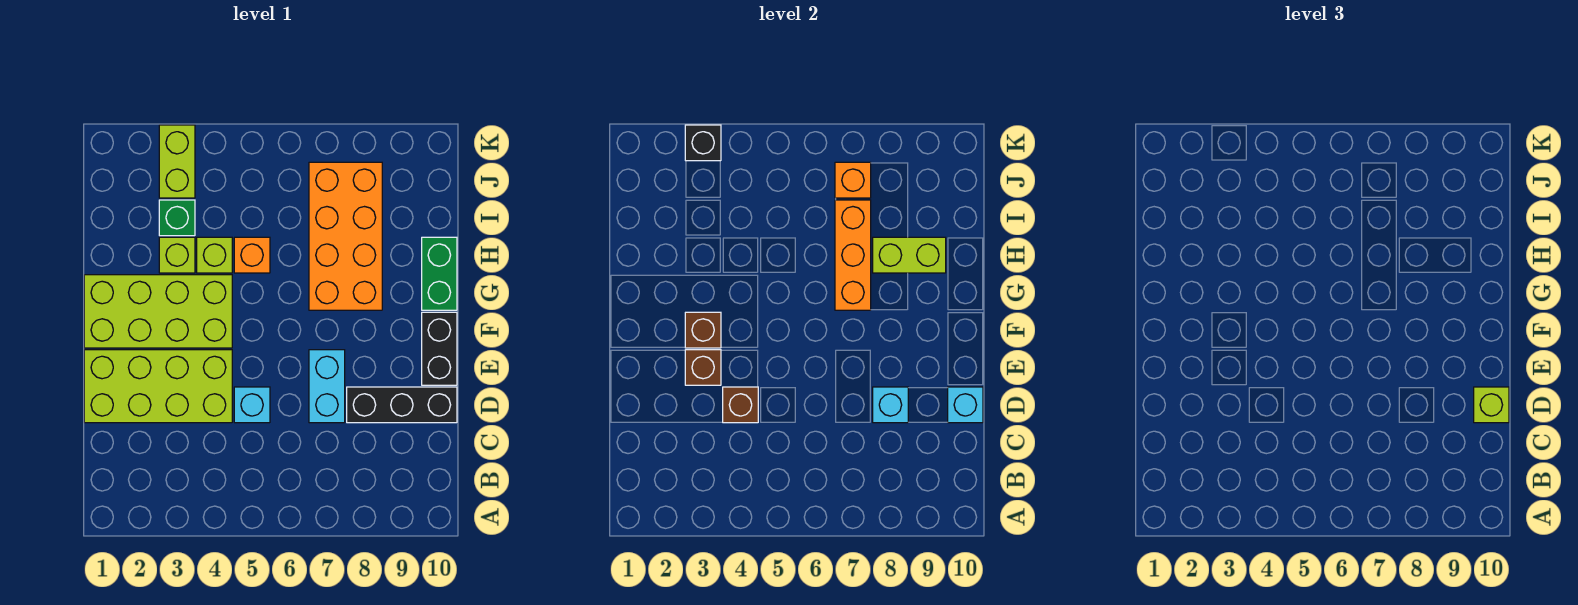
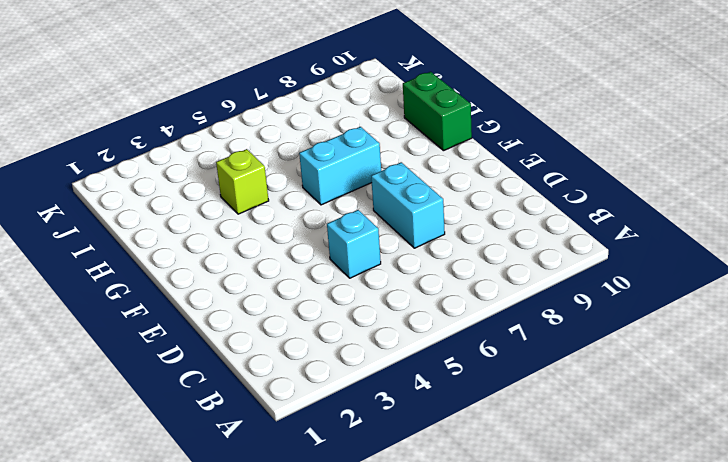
cyan brick G6:G7 level 1 -> orange brick G7:J8 level 1
none -> lime brick D1:E4 level 1
none -> black brick D8:D10 level 1
none -> black brick E10:F10 level 1

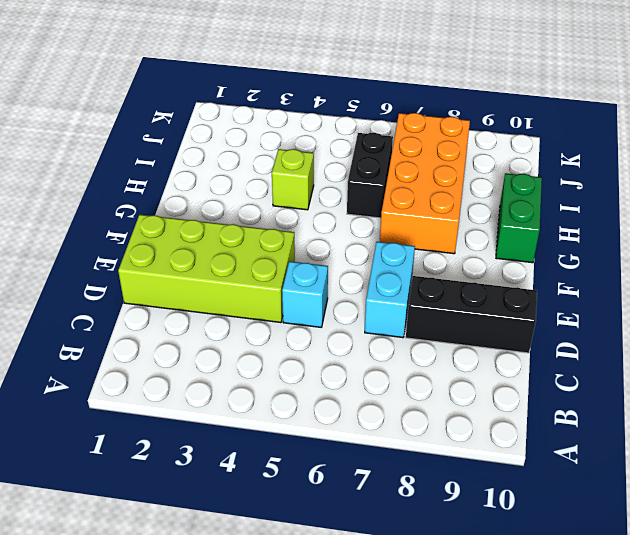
black brick H6:I6 level 1 -> black brick E10:F10 level 1
none -> lime brick F1:G4 level 1
none -> lime brick H3 level 1
none -> orange brick H5 level 1

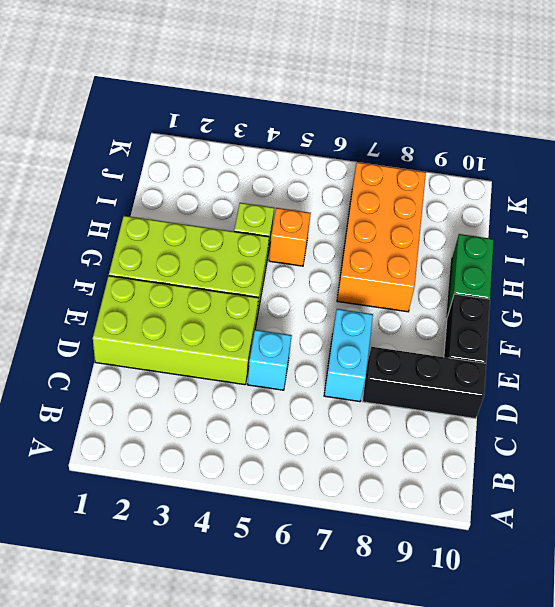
none -> lime brick H3 level 1
none -> green brick I3 level 1
none -> lime brick J3:K3 level 1

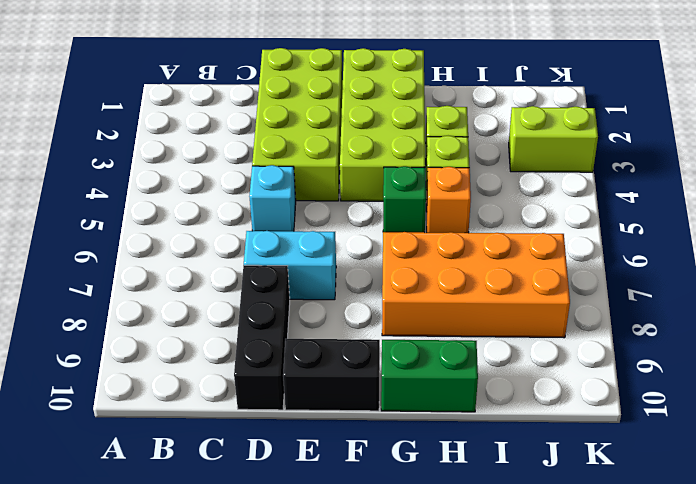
green brick G5 level 1 -> green brick I3 level 1
none -> brown brick D4 level 2
none -> cyan brick D8 level 2
none -> cyan brick D10 level 2

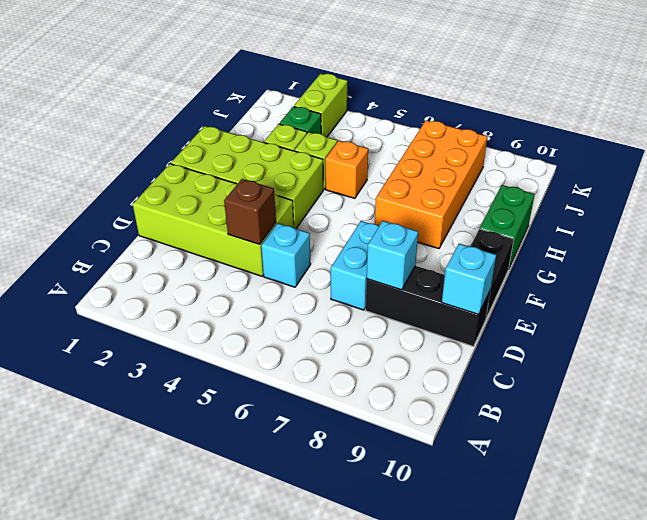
none -> brown brick E3 level 2
none -> brown brick F3 level 2
none -> orange brick G7:I7 level 2

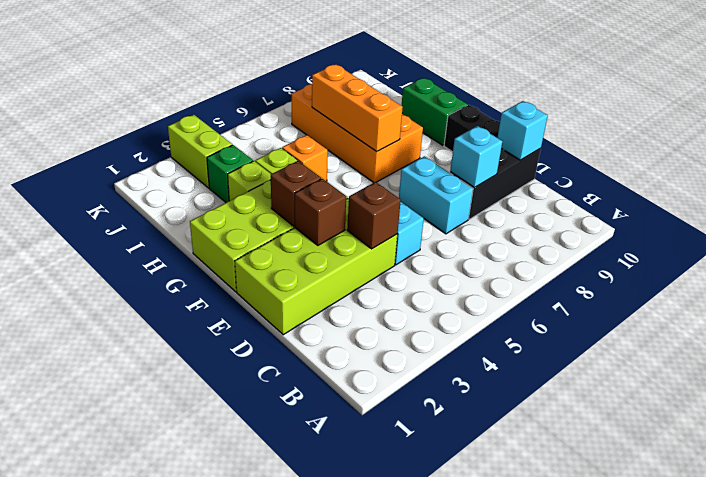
none -> lime brick H8:H9 level 2
none -> orange brick J7 level 2
none -> black brick K3 level 2

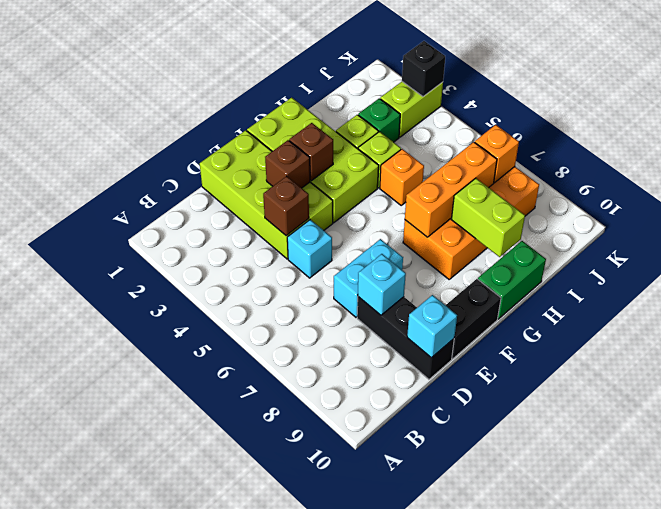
none -> lime brick D10 level 3

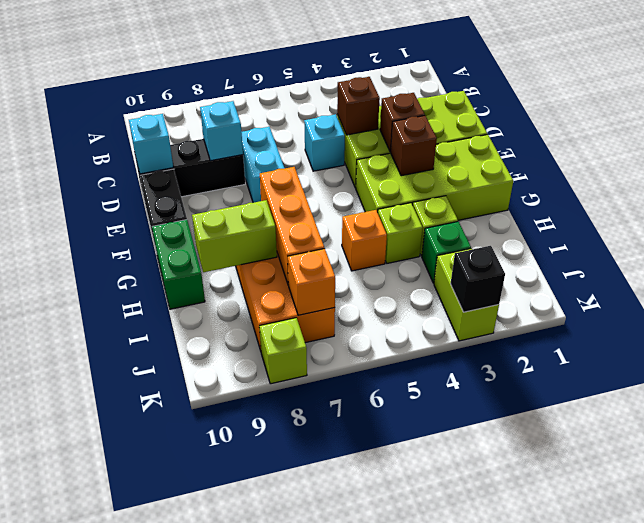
lime brick K8 level 1 -> lime brick D10 level 3

